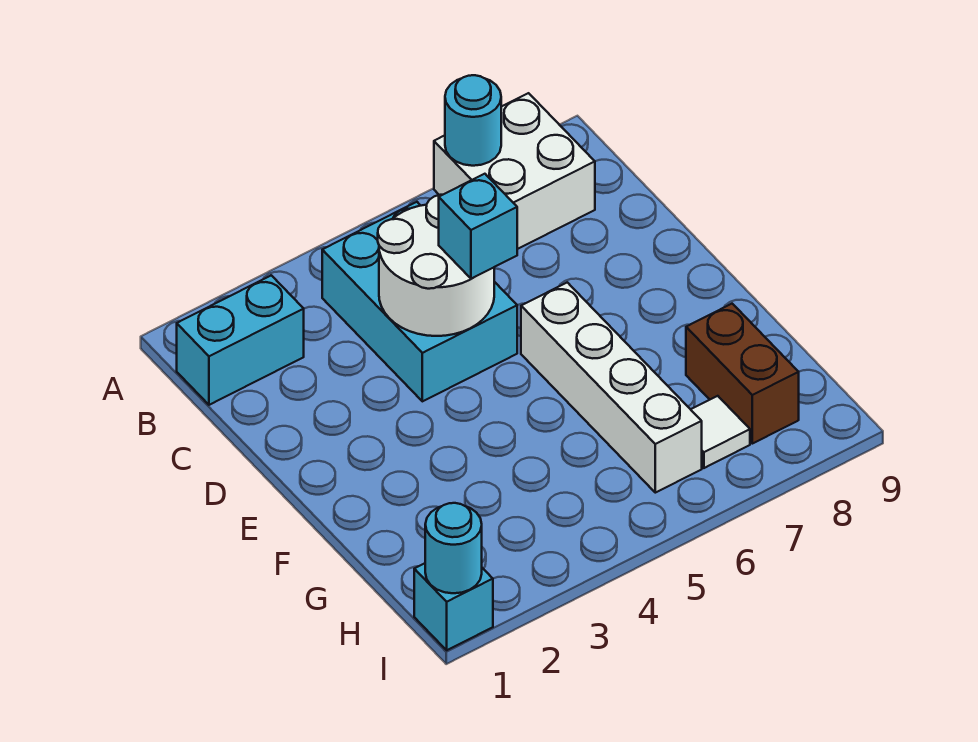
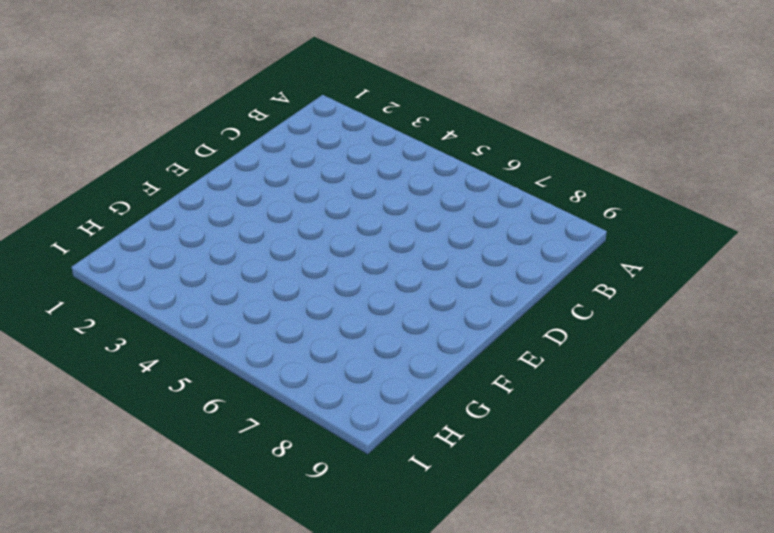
none -> white brick A7:B8 level 1
none -> cyan brick B1:B2 level 1

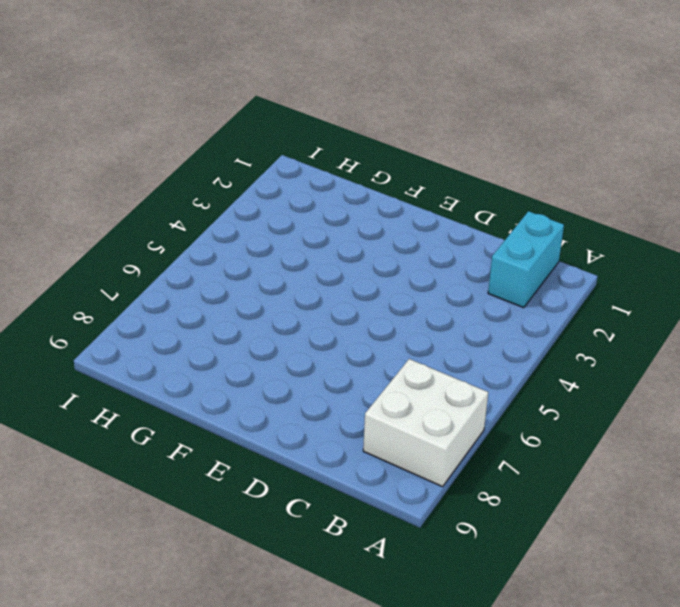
none -> cyan brick B4:D5 level 1
none -> white brick E6:H6 level 1

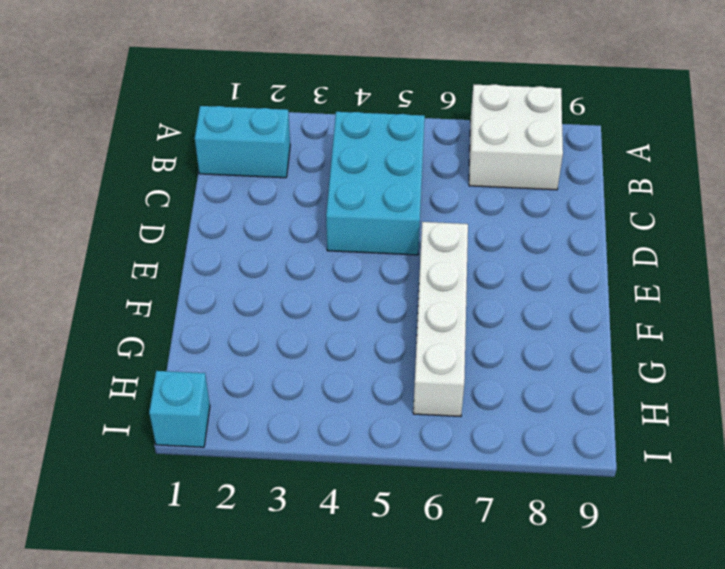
none -> brown brick G8:H8 level 1
none -> white tile H7 level 1

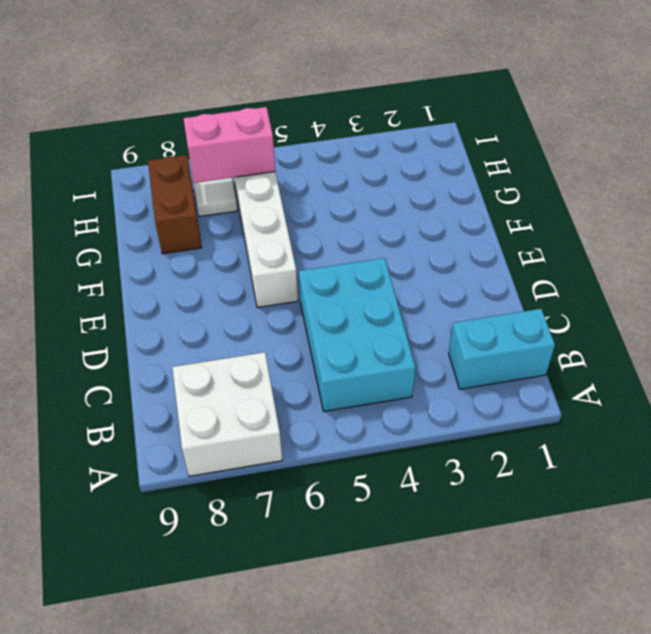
pink brick H6:H7 level 2 -> none
none -> cyan brick I1 level 1
none -> cyan round brick A7 level 2

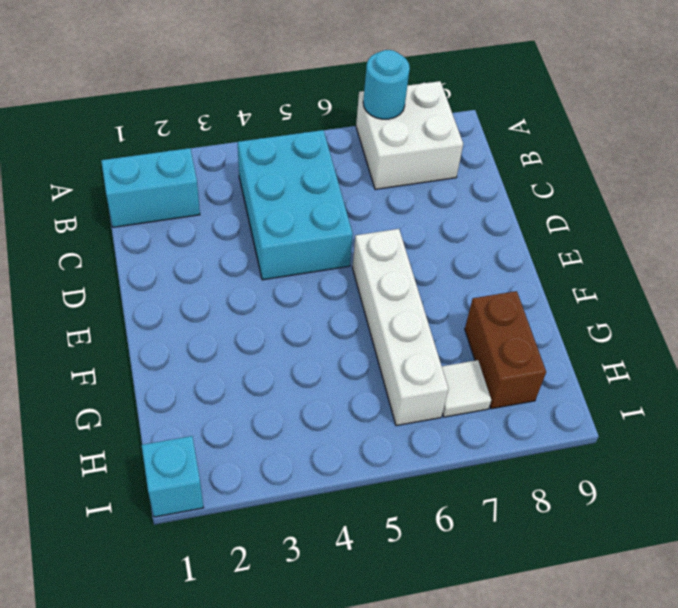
none -> white round brick C4:D5 level 2
none -> cyan round brick I1 level 2

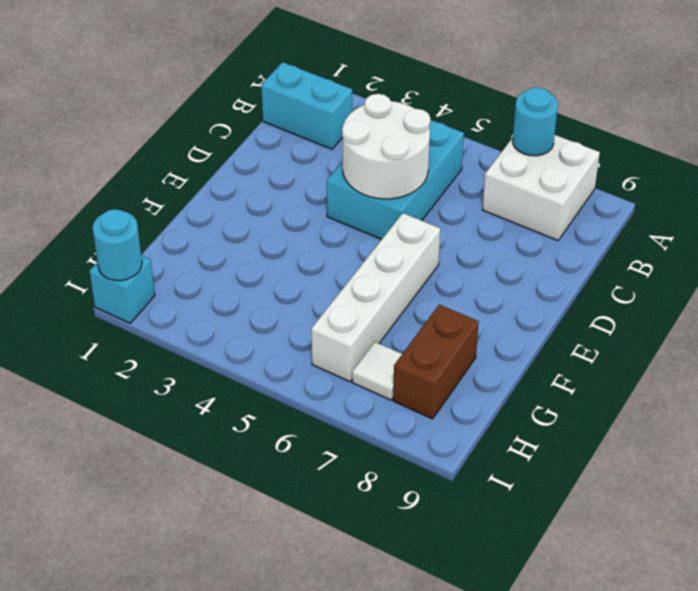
none -> cyan brick D5 level 3

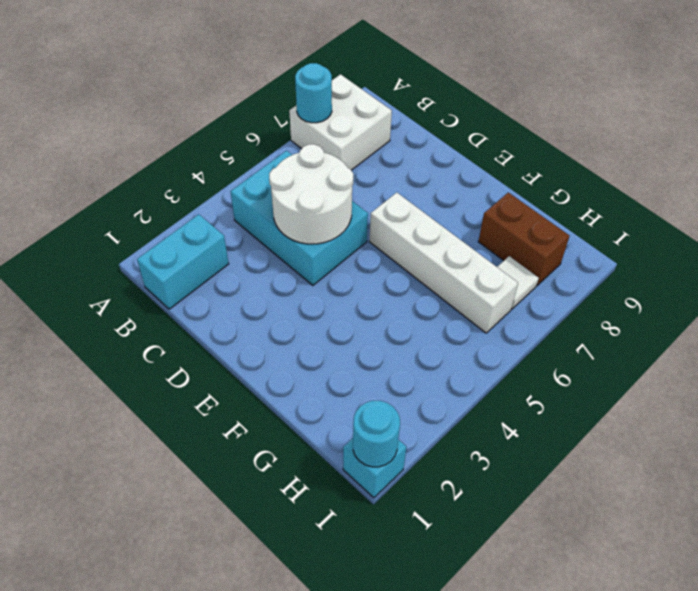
none -> cyan brick D5 level 3

